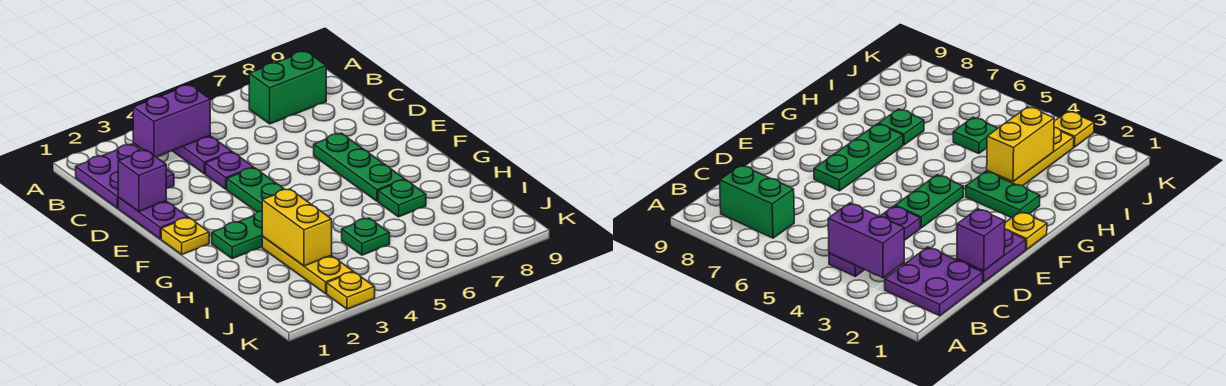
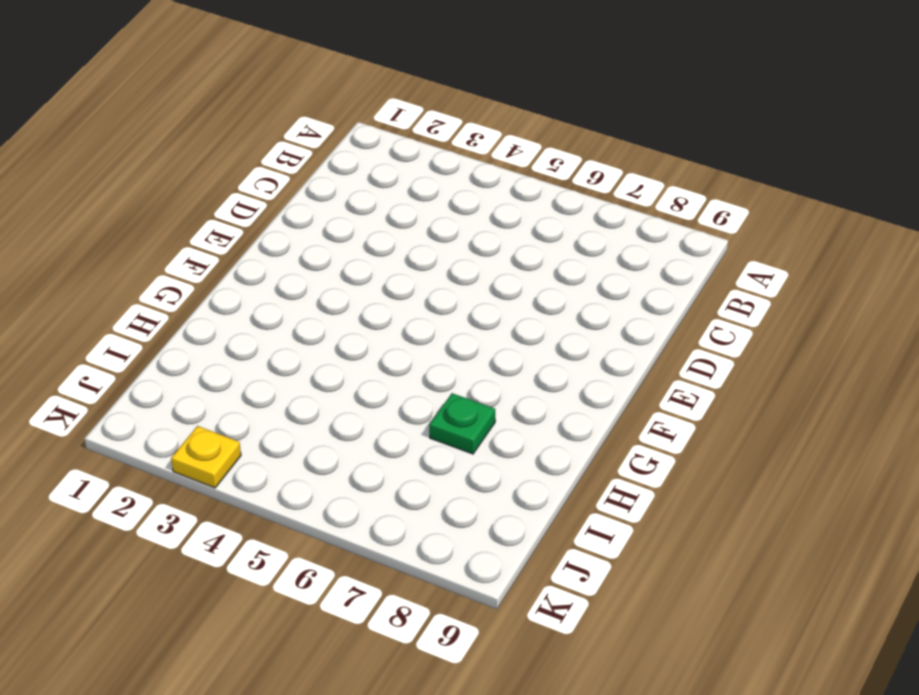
none -> purple plate B1:C2 level 1
none -> purple plate B4:C4 level 1
none -> green brick B7:B8 level 1

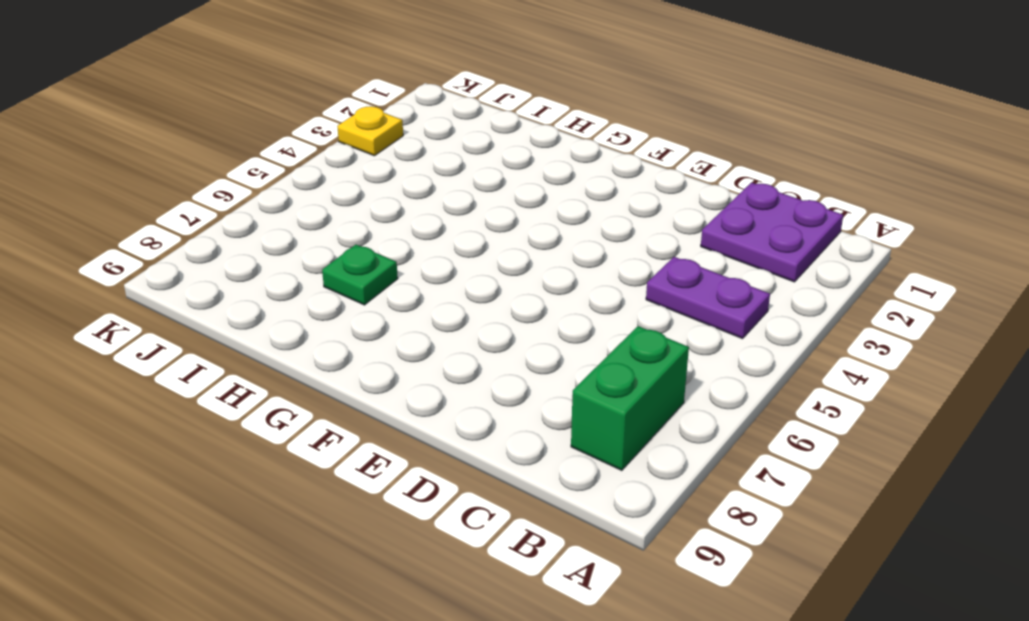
none -> purple plate D1:E1 level 1
none -> purple plate D4 level 1
none -> green plate E4:F4 level 1

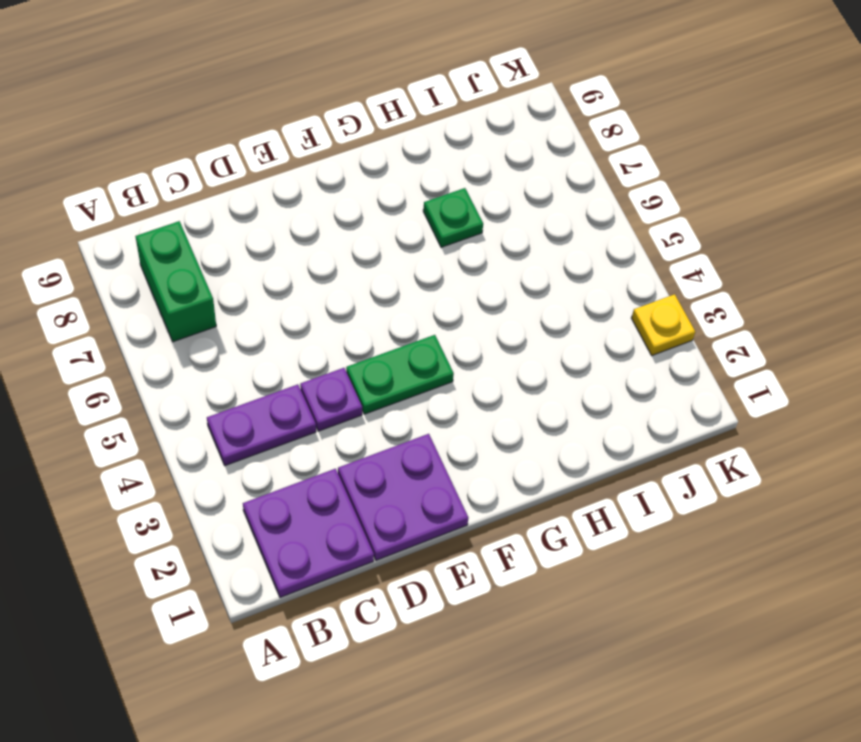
purple plate D1:E2 level 1 -> purple plate D1:E1 level 1
none -> green plate E7:G7 level 1
none -> yellow plate F1 level 1
none -> green plate G2:G3 level 1

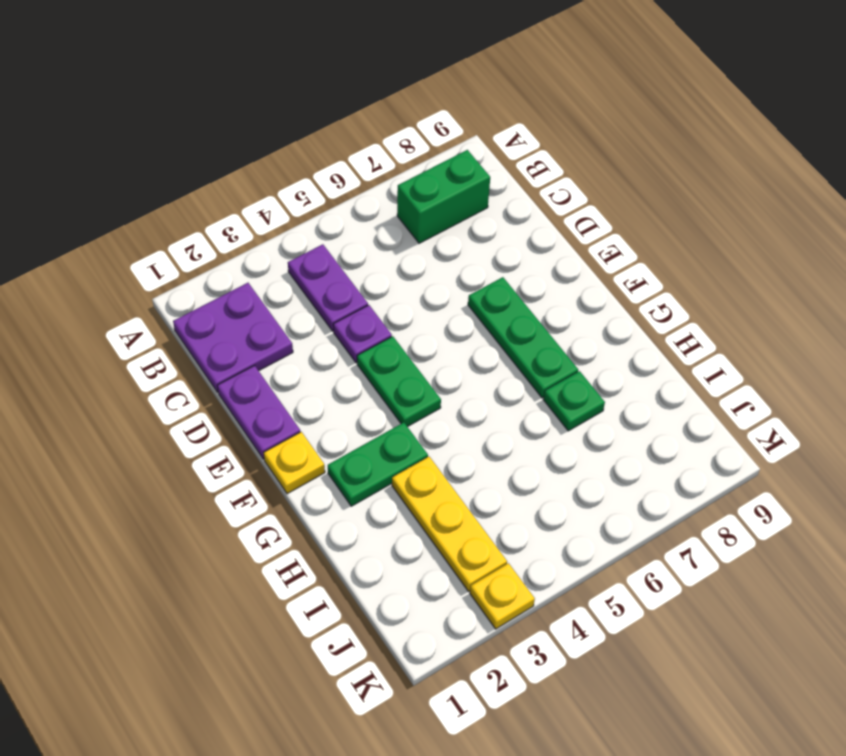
none -> green plate I5 level 1
none -> purple brick B3:B4 level 2
none -> purple brick D1 level 2

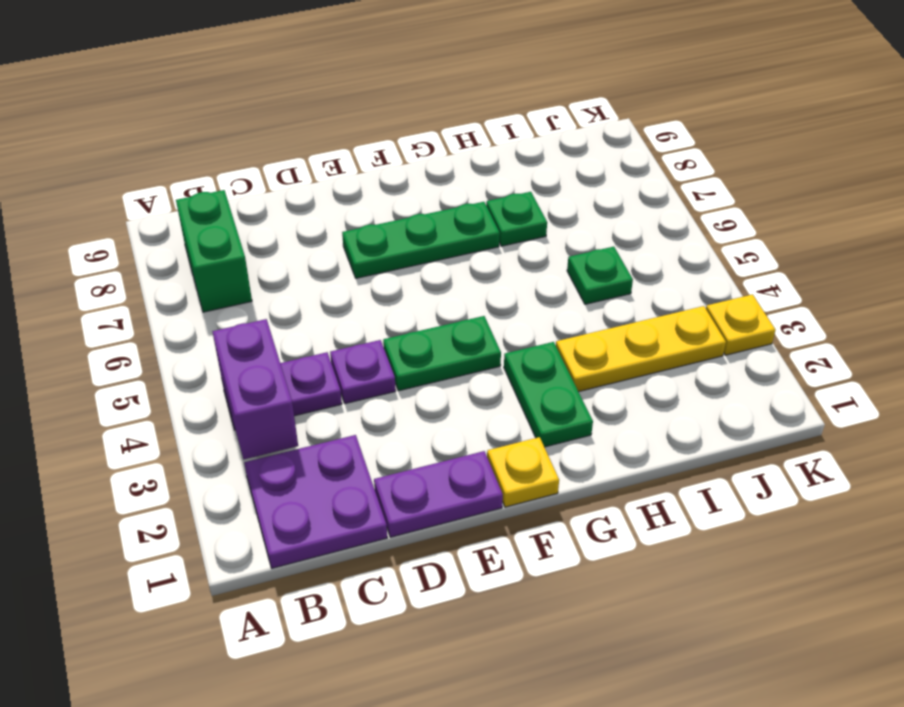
none -> purple brick D1 level 2
none -> yellow brick H3:I3 level 2

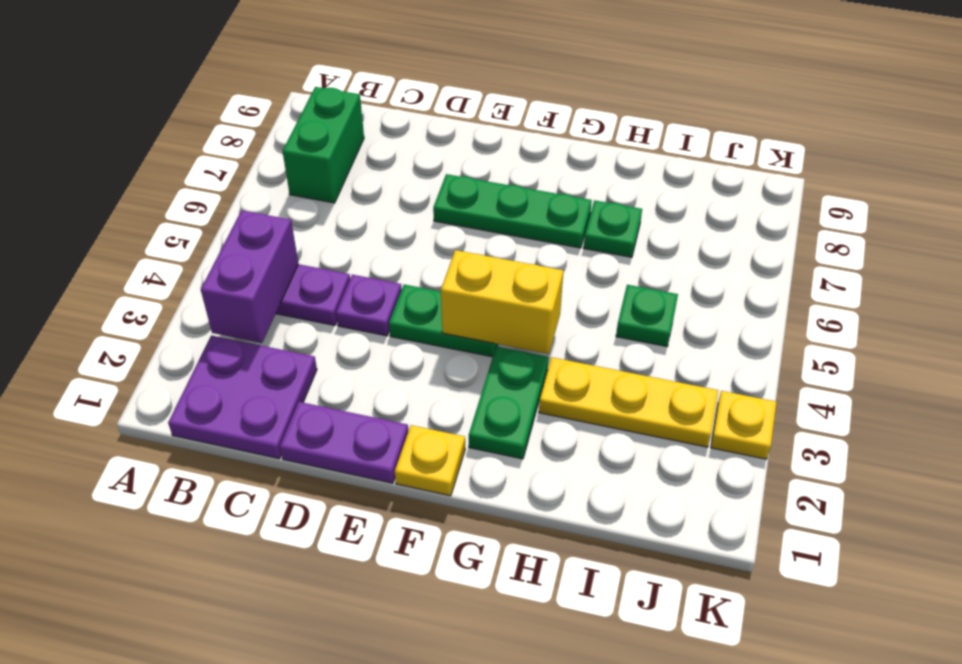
yellow brick F4:G4 level 2 -> yellow brick H3:I3 level 2
none -> purple brick D1 level 2

